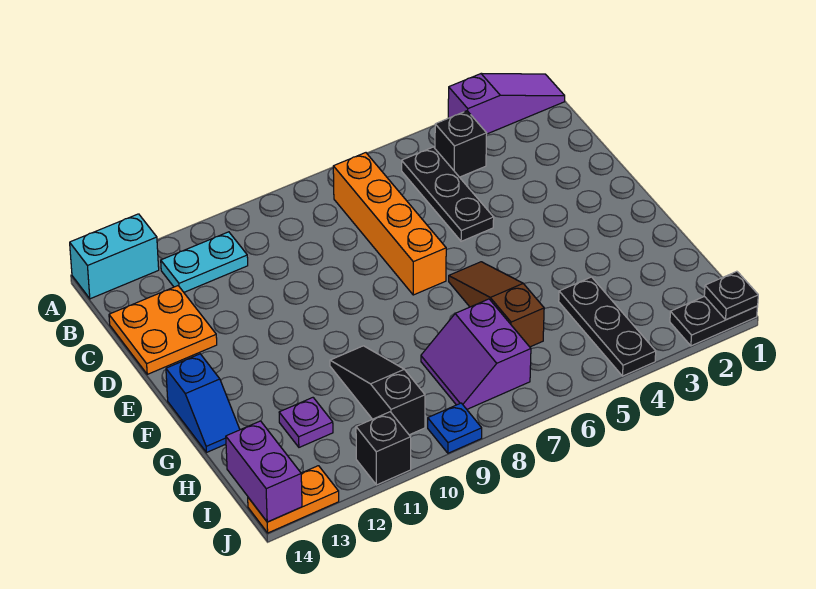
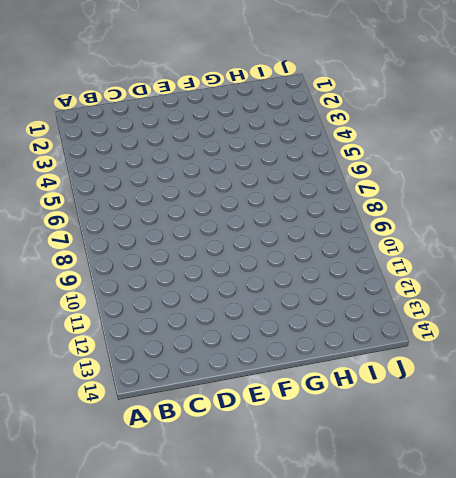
none -> purple slope A1:A3 level 1 top 3
none -> cyan brick A13:A14 level 1
none -> black brick B4 level 1

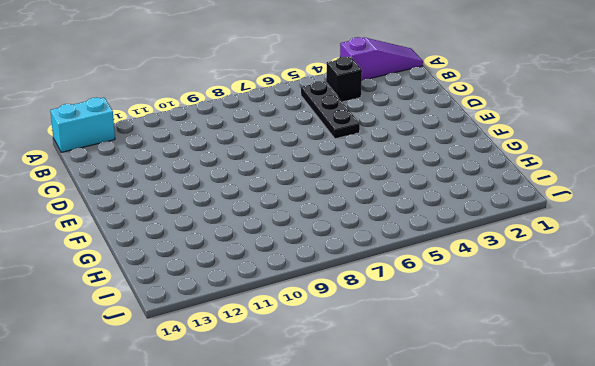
none -> orange brick B7:E7 level 1
none -> cyan plate B11:B12 level 1
none -> orange plate C13:D14 level 1

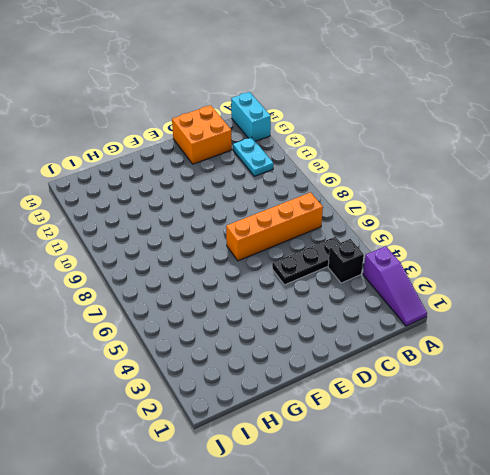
orange brick C13:D14 level 1 -> orange plate C13:D14 level 1
none -> brown slope F6:H6 level 1 top H
none -> blue slope F14:G14 level 1 top F
none -> black slope G10:I10 level 1 top I

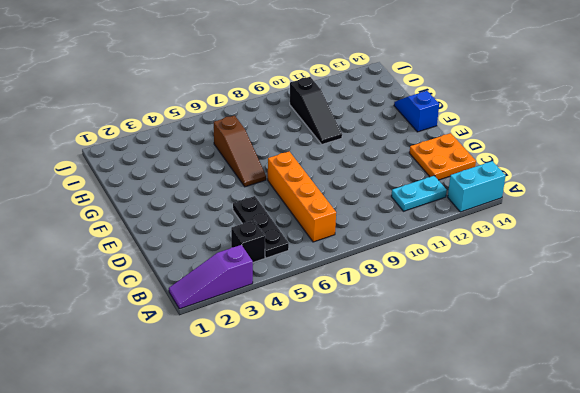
none -> black plate H4:J4 level 1
none -> purple slope H7:I8 level 1 top 7
none -> purple plate H12 level 1

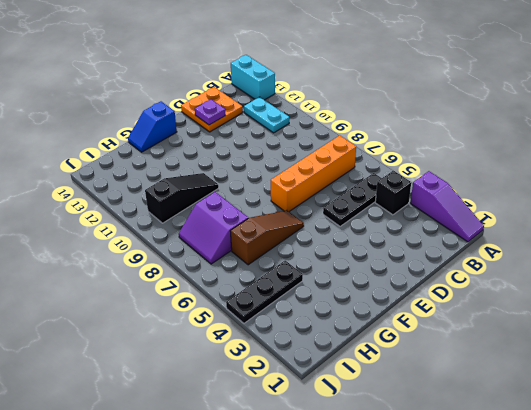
purple plate D13 level 2 -> purple plate H12 level 1
purple slope H7:I8 level 1 top H -> purple slope H7:I8 level 1 top 7
none -> black plate J1:J2 level 1
none -> blue plate J9 level 1
none -> black brick J11 level 1

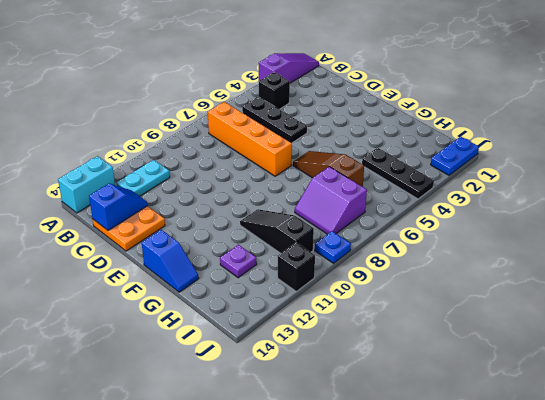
blue slope C13:C14 level 2 top 14 -> none
blue plate J1:J2 level 1 -> black plate J1:J2 level 1
none -> orange plate J13:J14 level 1
none -> purple brick I14:J14 level 2
none -> black plate J1 level 2

